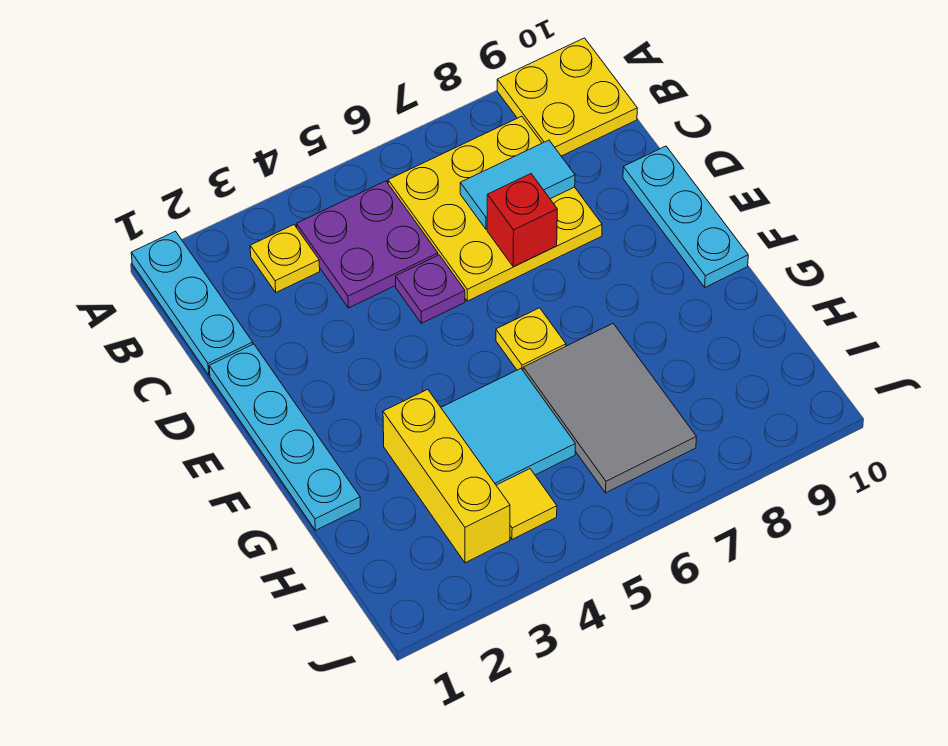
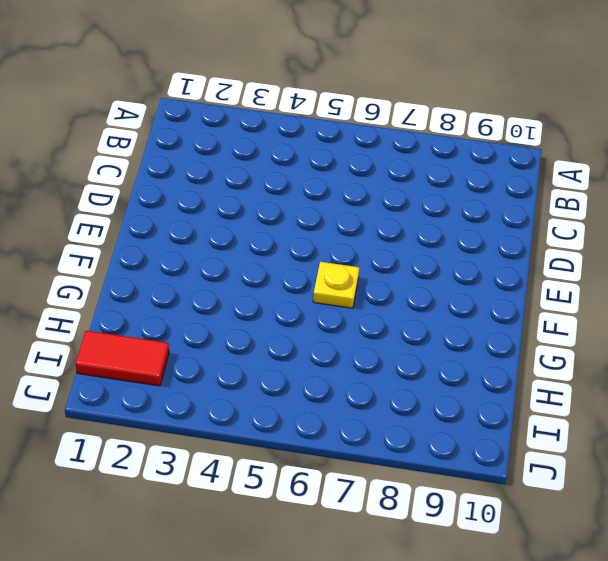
red tile I1:I2 level 1 -> none
none -> cyan plate A1:C1 level 1
none -> yellow plate A9:B10 level 1
none -> yellow plate B3 level 1

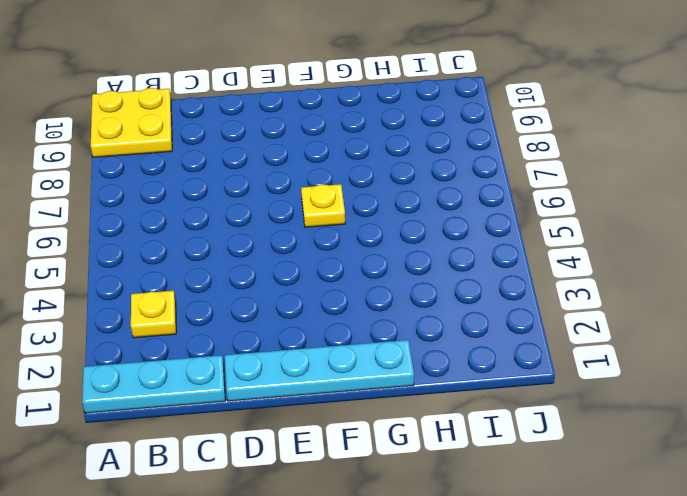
none -> purple plate B4:C5 level 1
none -> yellow plate B6:D8 level 1
none -> purple plate D5 level 1

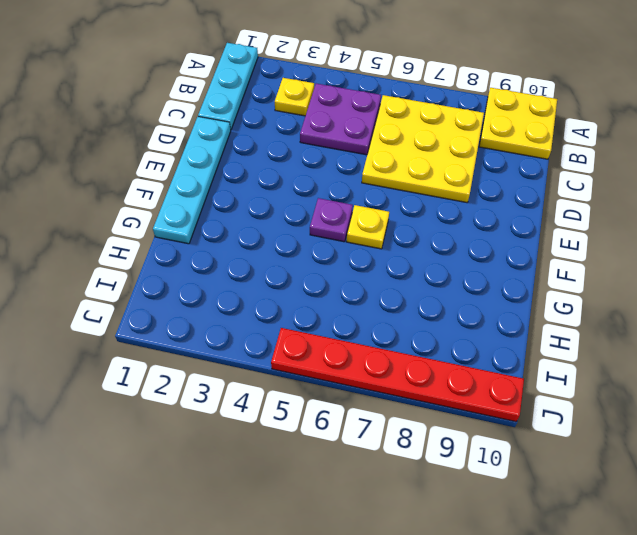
purple plate F5 level 1 -> purple plate D5 level 1
red plate J5:J10 level 1 -> none
none -> cyan plate D10:F10 level 1
none -> yellow brick G3:I3 level 1
none -> cyan tile G4:H5 level 1

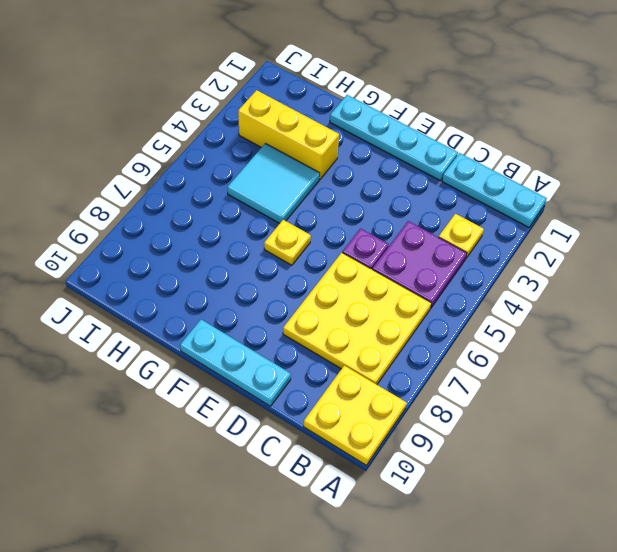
none -> grey tile G6:I7 level 1
none -> yellow tile I4 level 1
none -> cyan tile C7:C8 level 2

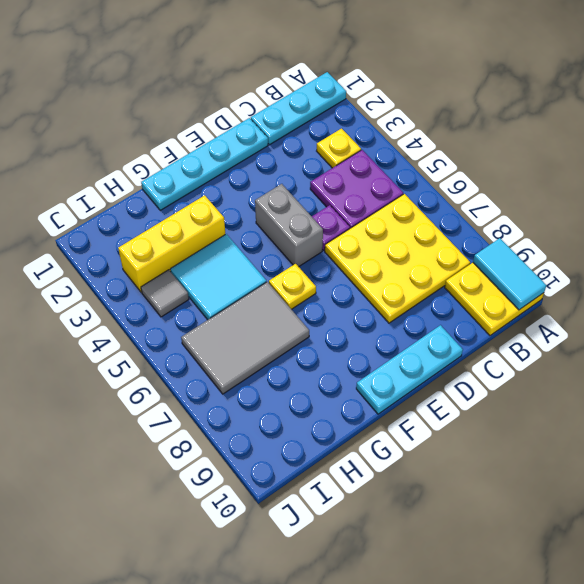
cyan tile A9:A10 level 2 -> cyan tile C7:C8 level 2
grey brick E4:E5 level 1 -> none
grey tile I4 level 1 -> yellow tile I4 level 1
none -> red brick D7 level 2

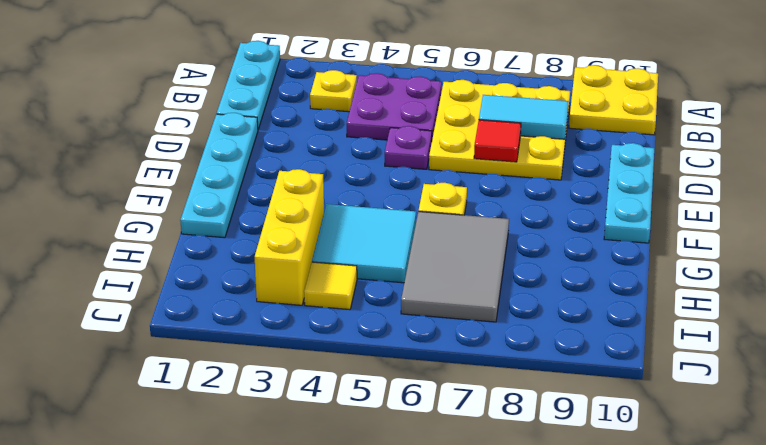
red tile D7 level 2 -> red brick D7 level 2

